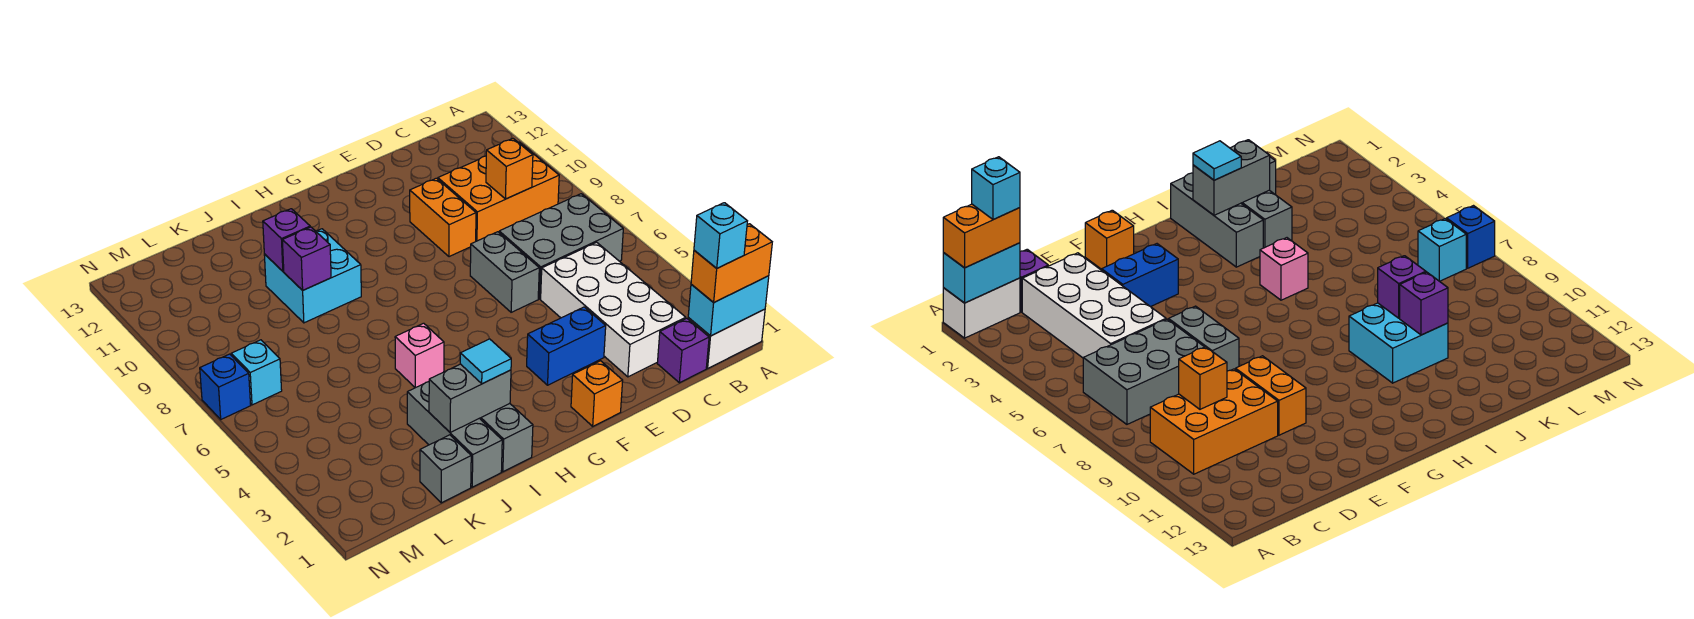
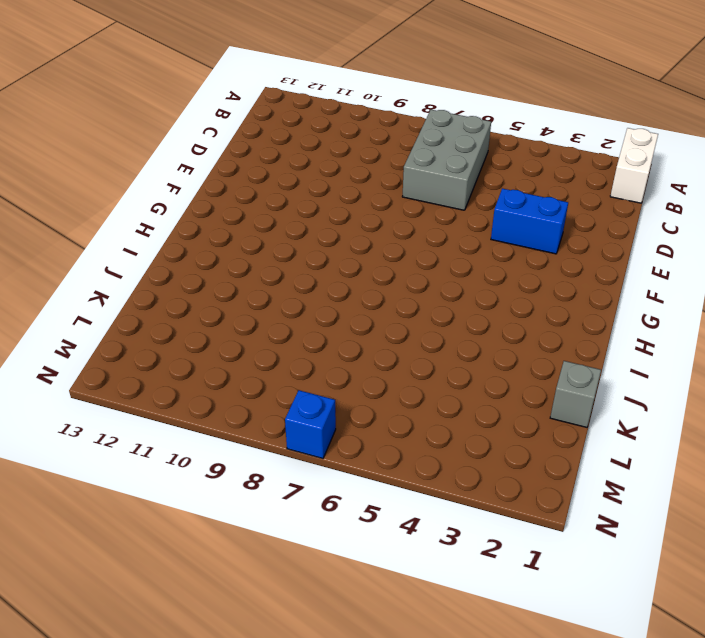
blue brick E3:E4 level 1 -> blue brick E3:F3 level 1
none -> orange brick B9:D10 level 1
none -> purple brick C1 level 1
none -> white brick C2:D5 level 1

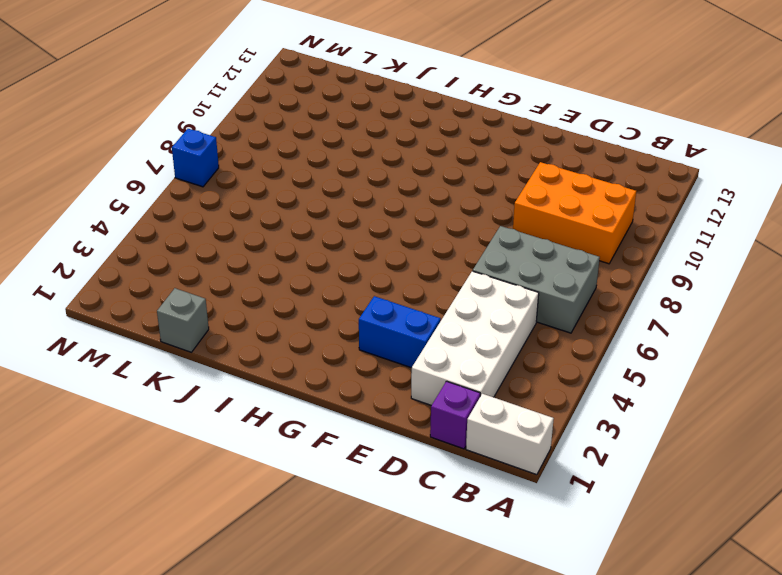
none -> grey brick E6:E7 level 1
none -> orange brick E9:E10 level 1
none -> orange brick F1 level 1

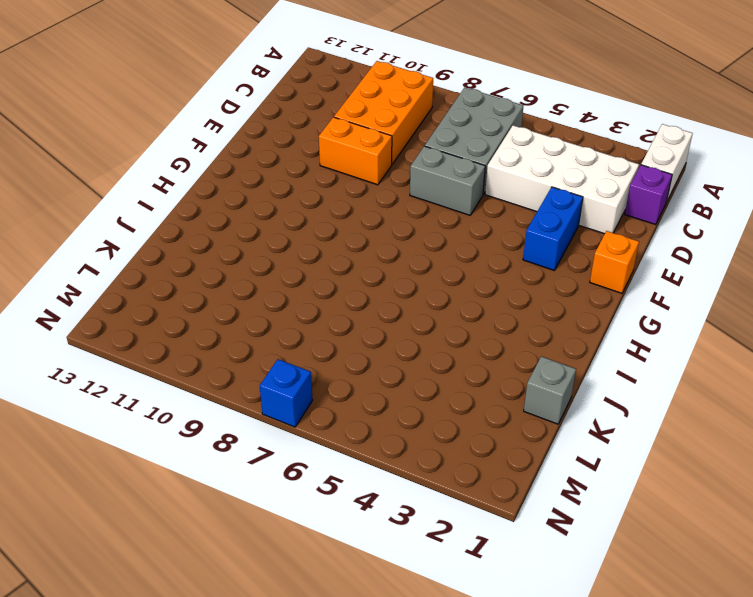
none -> grey brick I1:I3 level 1
none -> pink brick I5 level 1
none -> cyan brick I9:J10 level 1

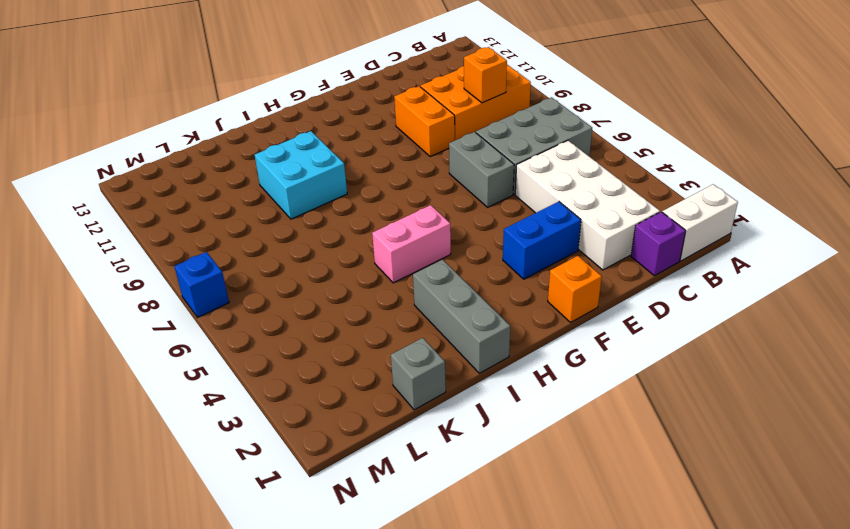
pink brick H5:I5 level 1 -> pink brick I5 level 1
none -> grey brick J1:J3 level 1
none -> cyan brick M7 level 1
none -> cyan brick A1:B1 level 2

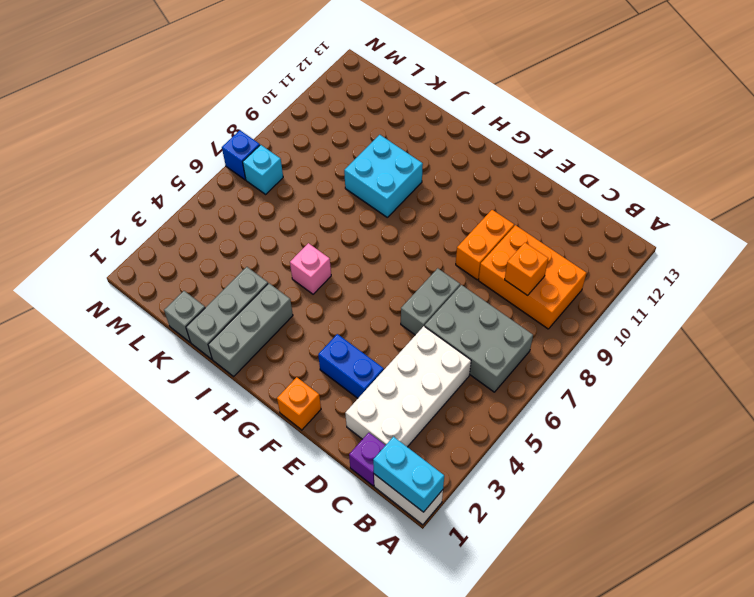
none -> grey brick I2:J2 level 2
none -> purple brick J9 level 2
none -> purple brick J10 level 2

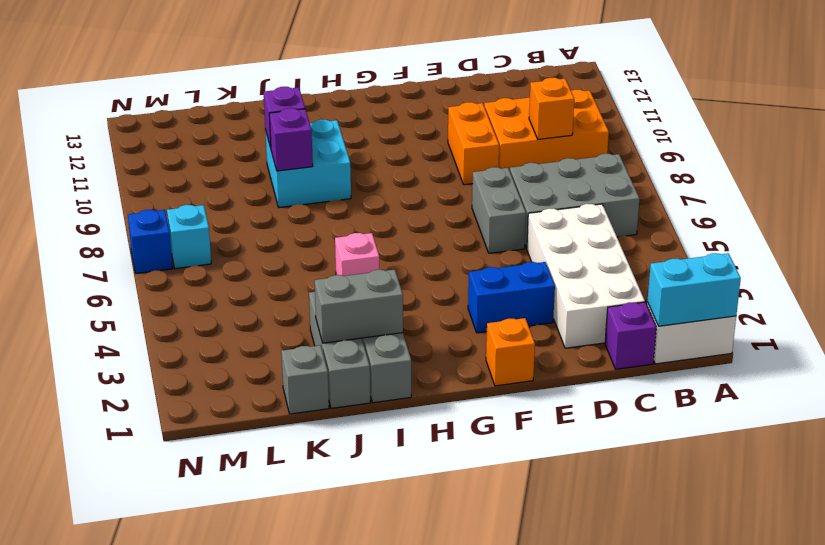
none -> orange brick A1:B1 level 3
none -> cyan tile I2 level 3
none -> cyan brick B1 level 4

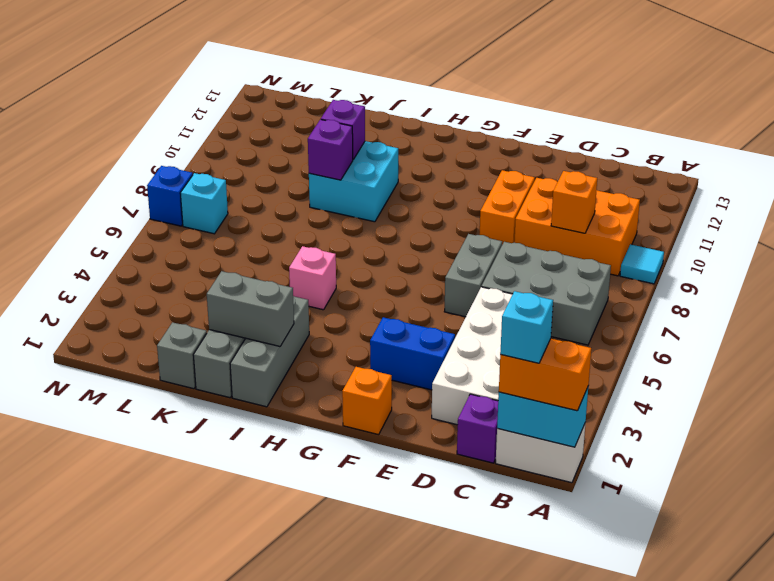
cyan tile A9 level 1 -> cyan tile I2 level 3

